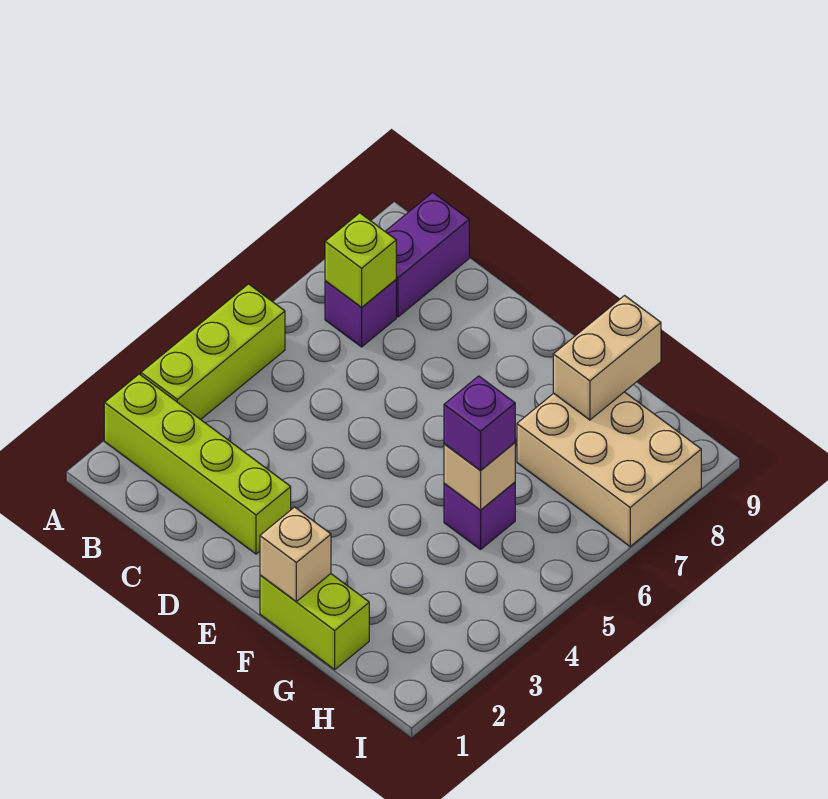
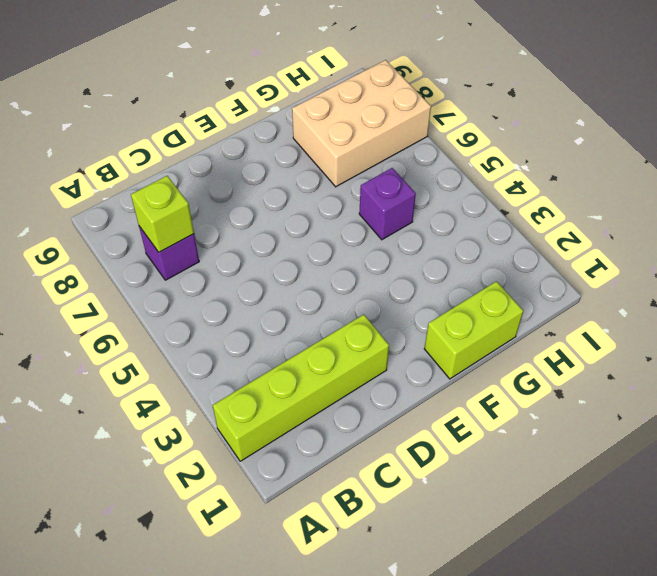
none -> lime brick A3:A5 level 1
none -> purple brick B8:B9 level 1
none -> tan brick F1 level 2

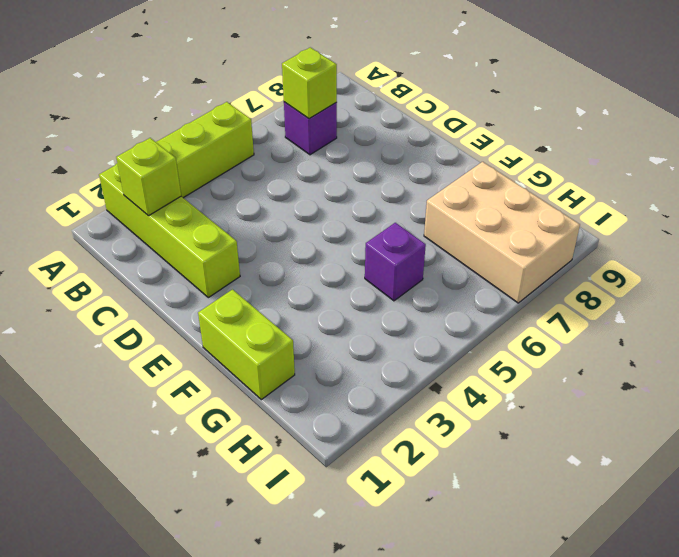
lime brick B2 level 2 -> none
none -> purple brick B8:B9 level 1
none -> tan brick F1 level 2
none -> tan brick G5 level 2

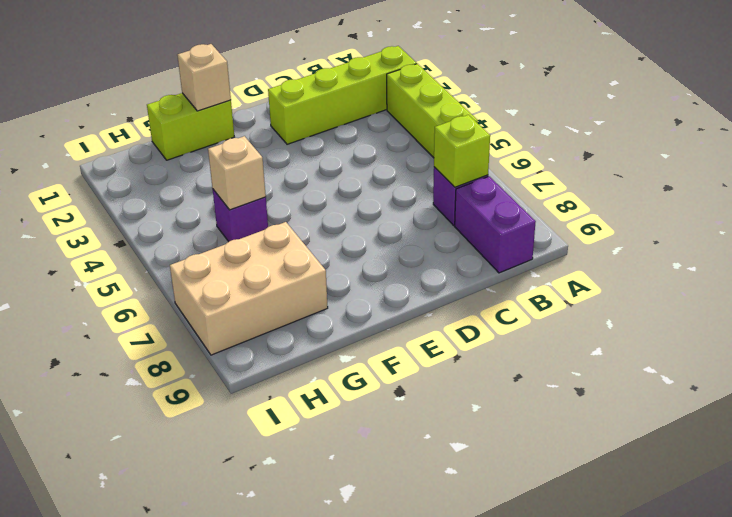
none -> tan brick G8:G9 level 2
none -> purple brick G5 level 3

